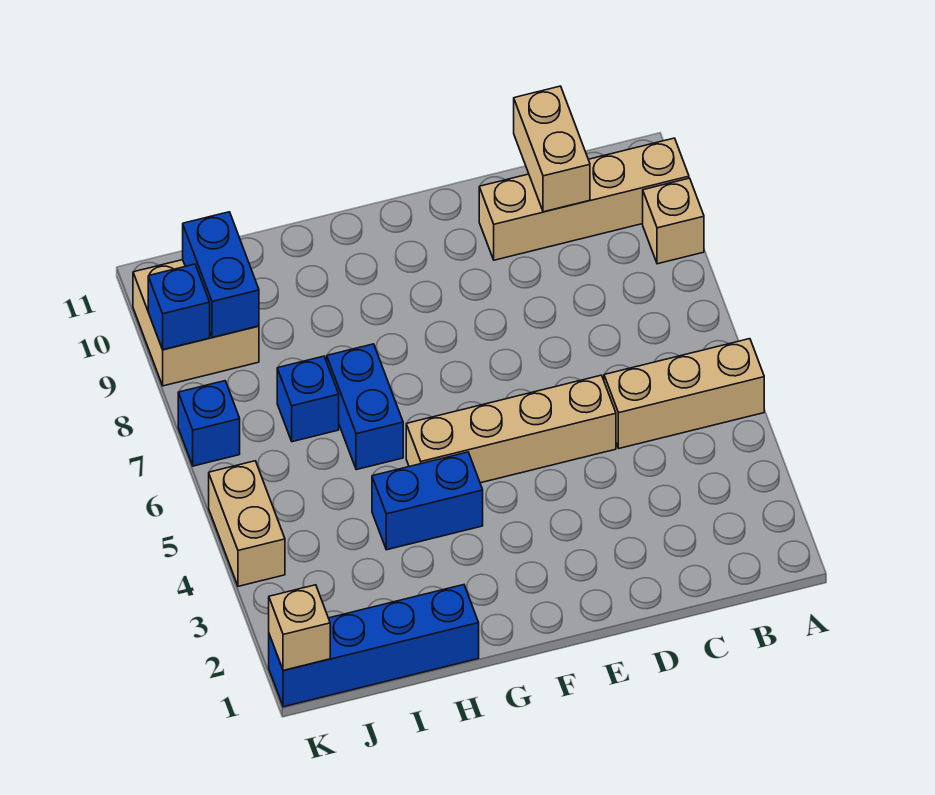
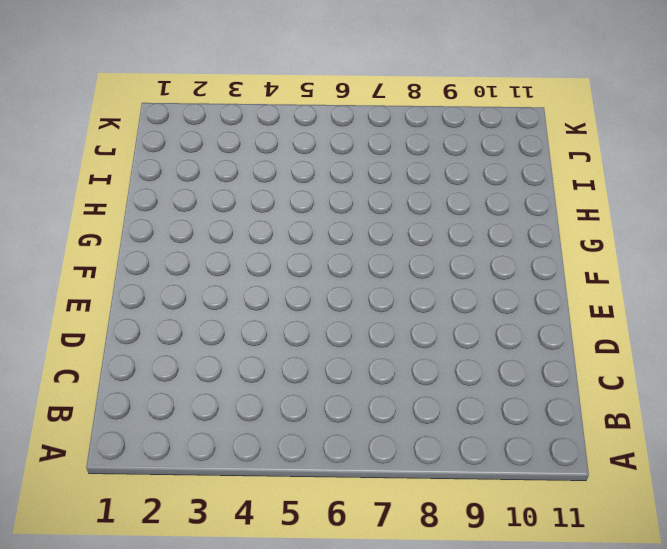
none -> tan brick A5:C5 level 1
none -> tan brick A9 level 1
none -> tan brick A10:D10 level 1

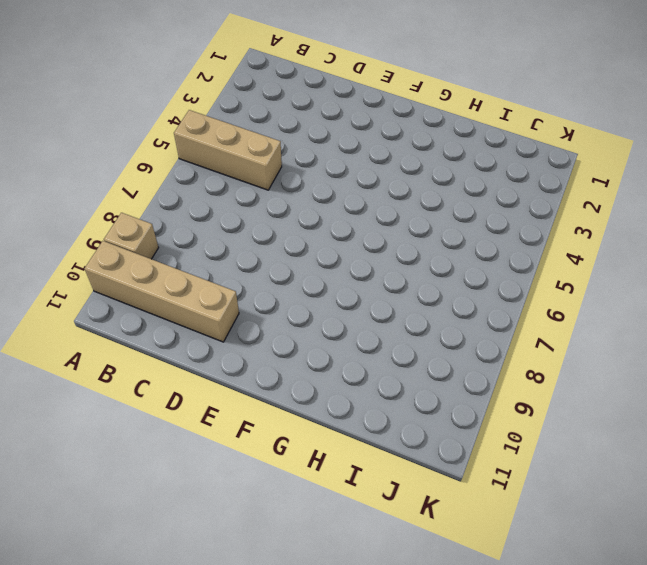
none -> tan brick D5:G5 level 1
none -> blue brick G4:H4 level 1
none -> blue brick H1:K1 level 1

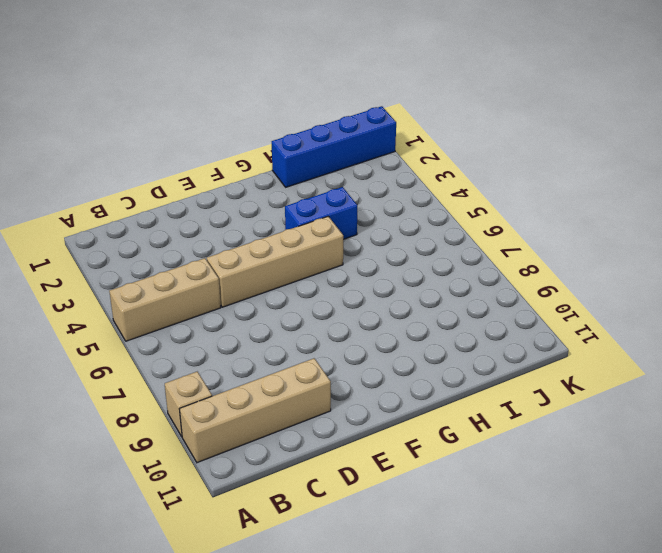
none -> blue brick H6:H7 level 1
none -> blue brick I7 level 1
none -> tan brick J9:K10 level 1

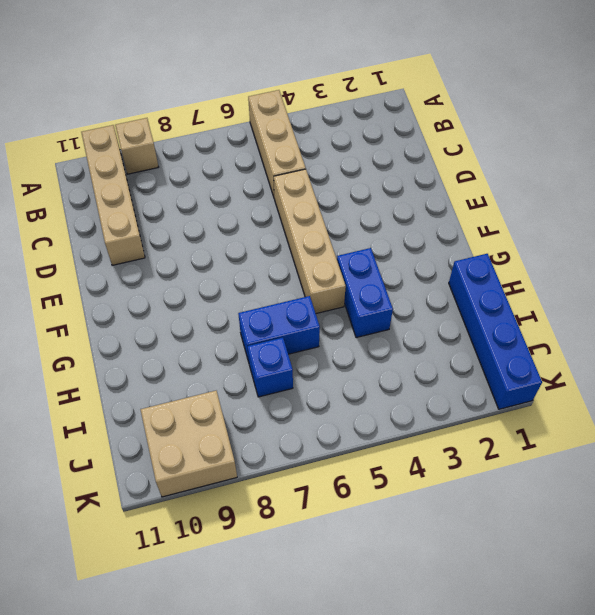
none -> tan brick K4:K5 level 1
none -> blue brick K7 level 1
none -> tan brick C10:C11 level 2

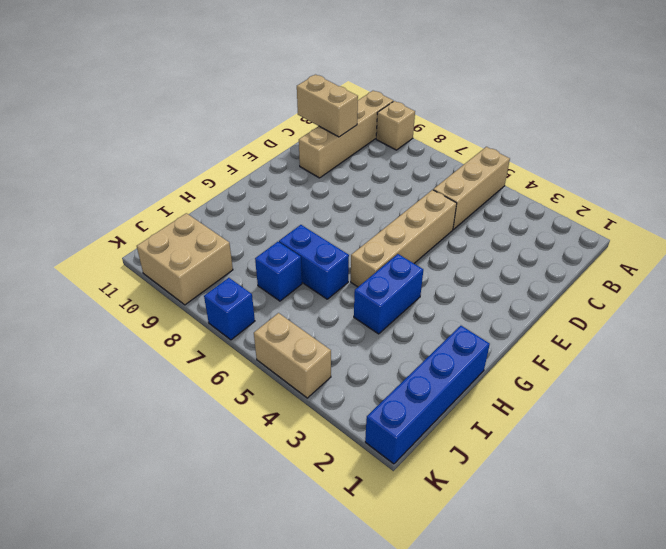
none -> blue brick J9:J10 level 2
none -> tan brick K1 level 2
none -> blue brick K9 level 2

